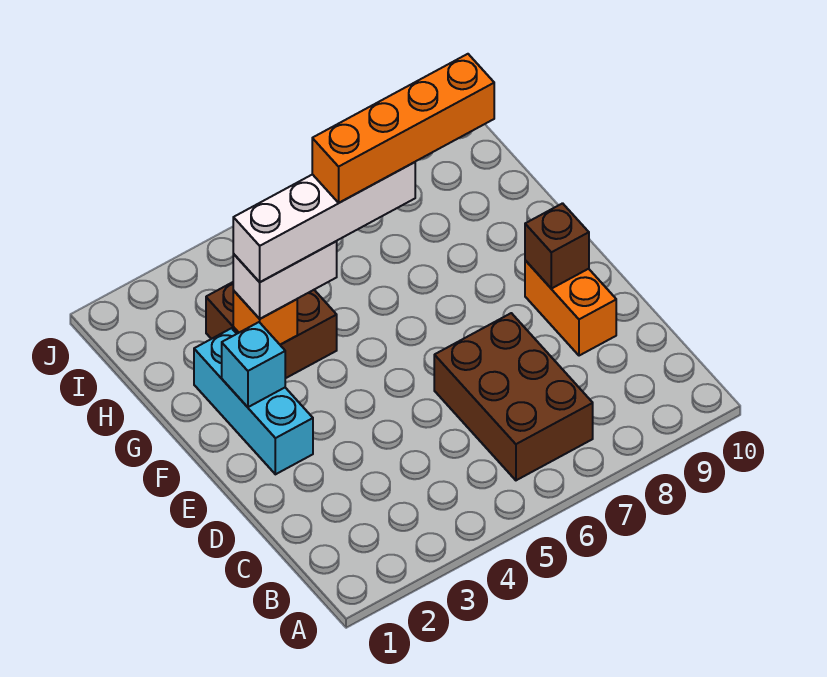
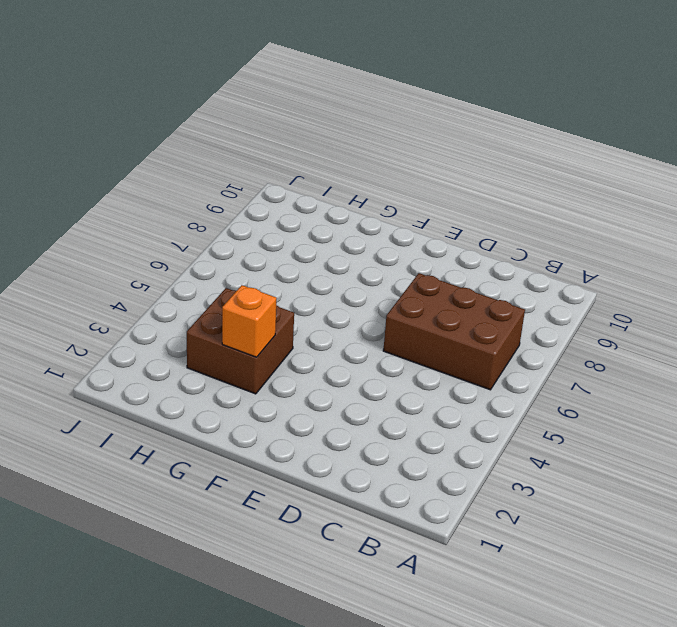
none -> orange brick D9:E9 level 1
none -> cyan brick E2:G2 level 1

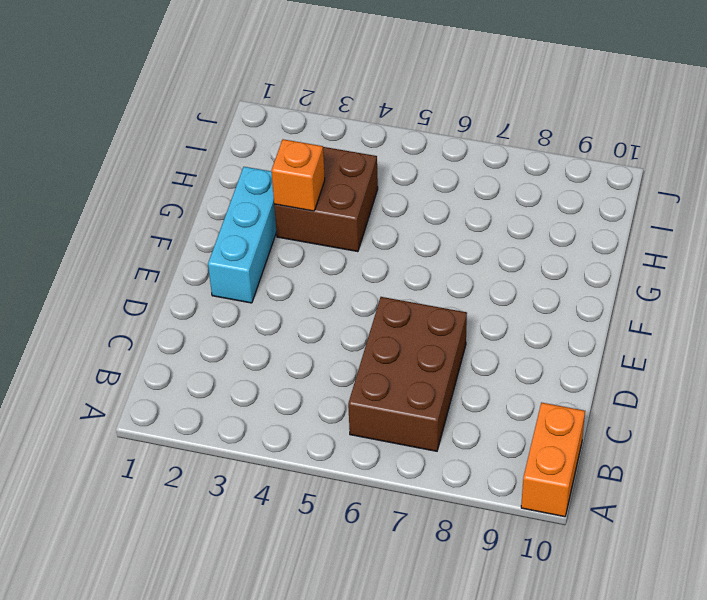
orange brick A10:B10 level 1 -> orange brick D9:E9 level 1
none -> brown brick E9 level 2
none -> cyan brick F2 level 2

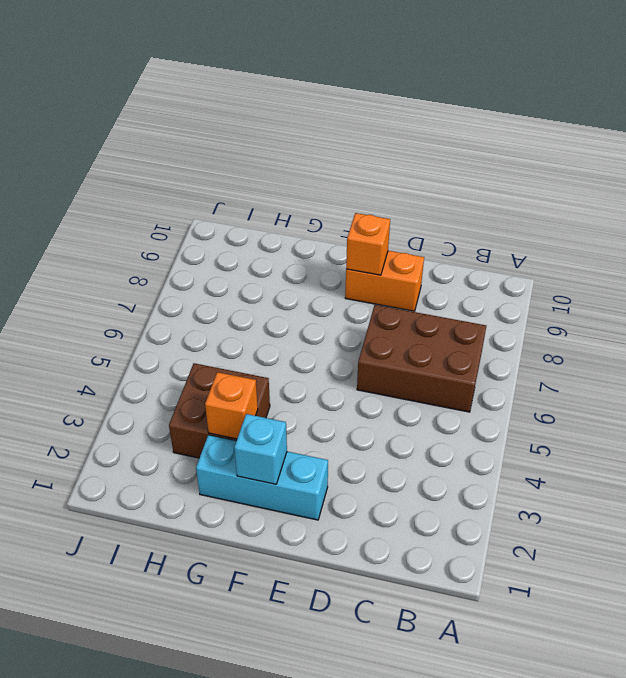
orange brick E9 level 2 -> brown brick E9 level 2
none -> white brick G3:G4 level 3
none -> white brick G3:G6 level 4

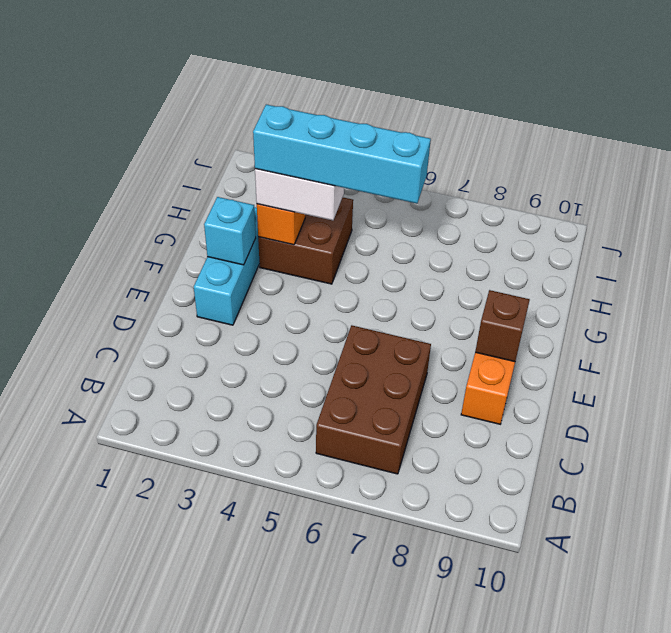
cyan brick G3:G6 level 4 -> white brick G3:G6 level 4
none -> orange brick G5:G8 level 5

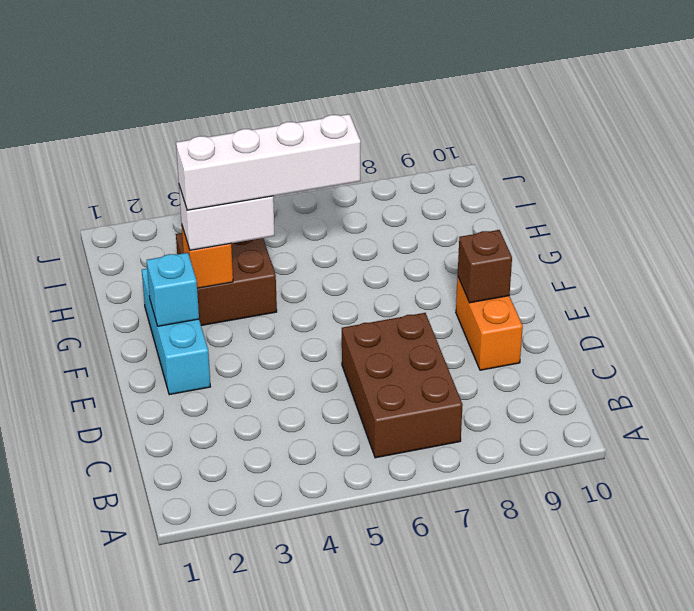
none -> orange brick G5:G8 level 5

